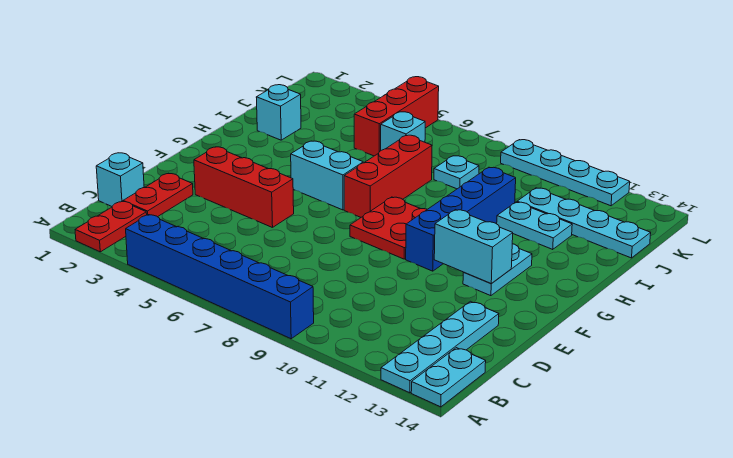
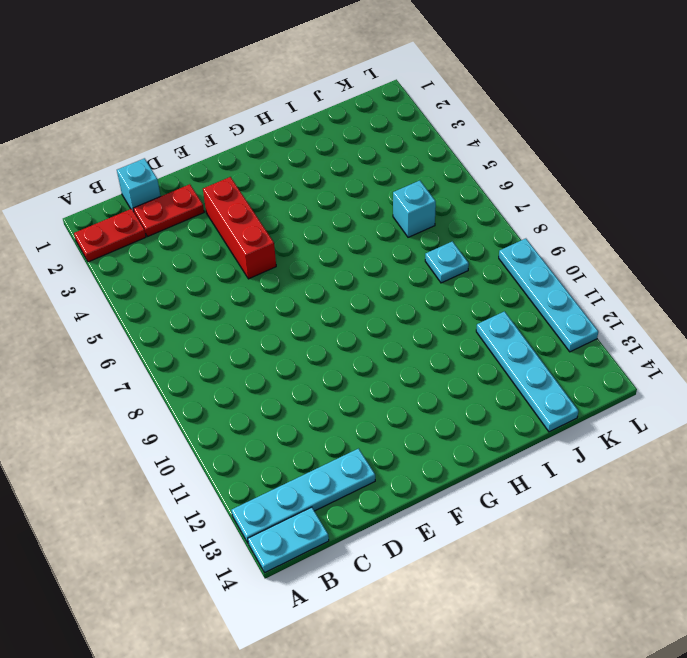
none -> blue brick A4:A9 level 1
none -> red plate F8:G9 level 1
none -> blue brick F10:I10 level 1

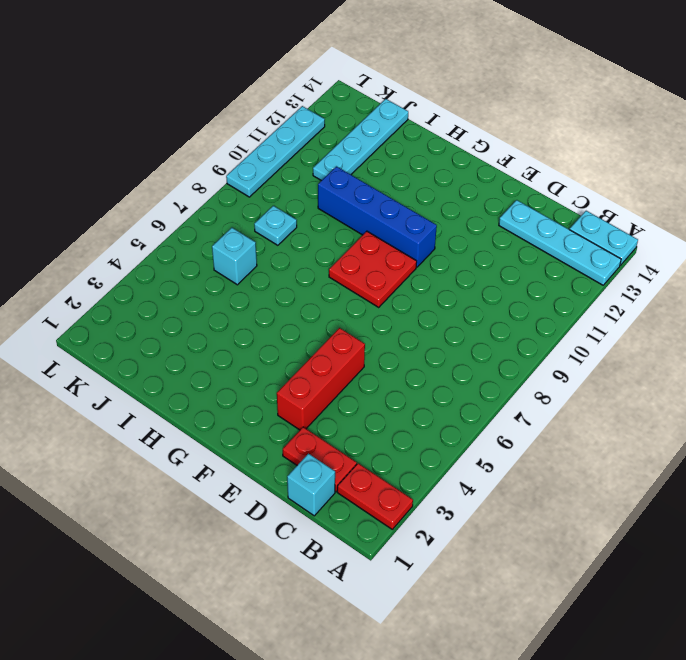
none -> blue brick A4:A9 level 1
none -> cyan plate F12:G12 level 1
none -> cyan brick G5:G6 level 1

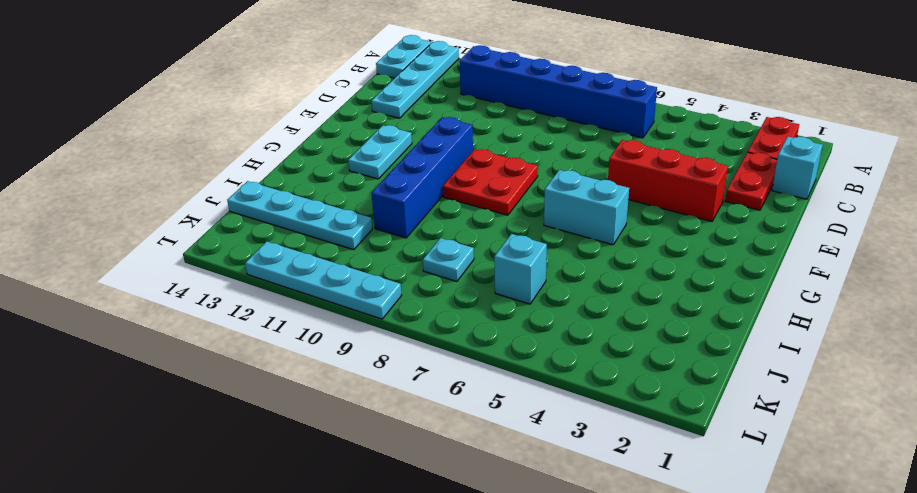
blue brick B6:B11 level 1 -> blue brick A4:A9 level 1
none -> red brick G7:I7 level 1
none -> cyan brick I2 level 1
none -> cyan plate I11:I12 level 1

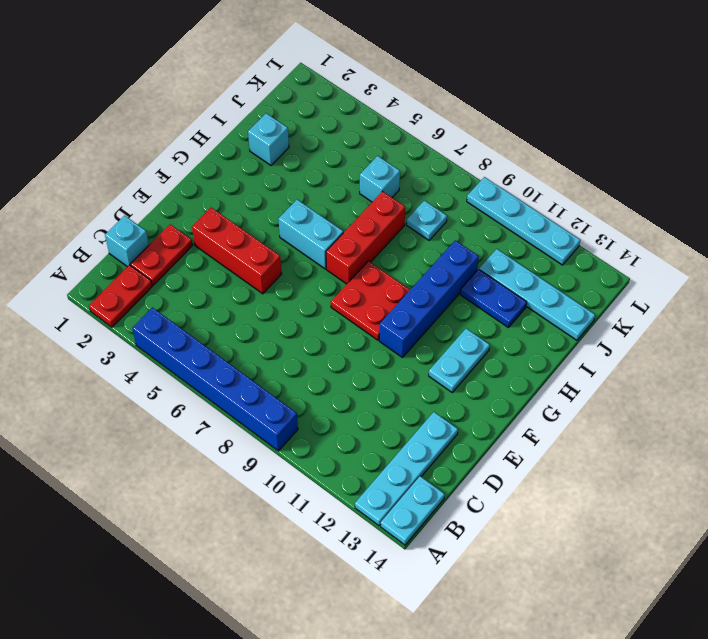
blue plate I11:I12 level 1 -> cyan plate I11:I12 level 1
none -> red brick J5:L5 level 1
none -> cyan brick F11:F12 level 2

